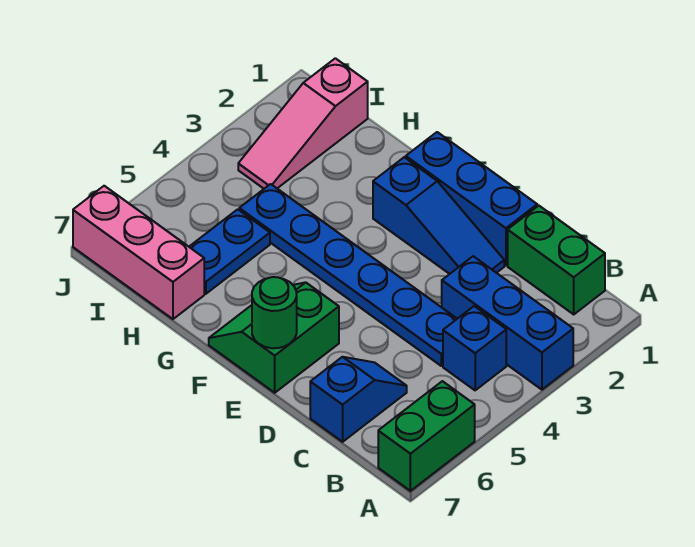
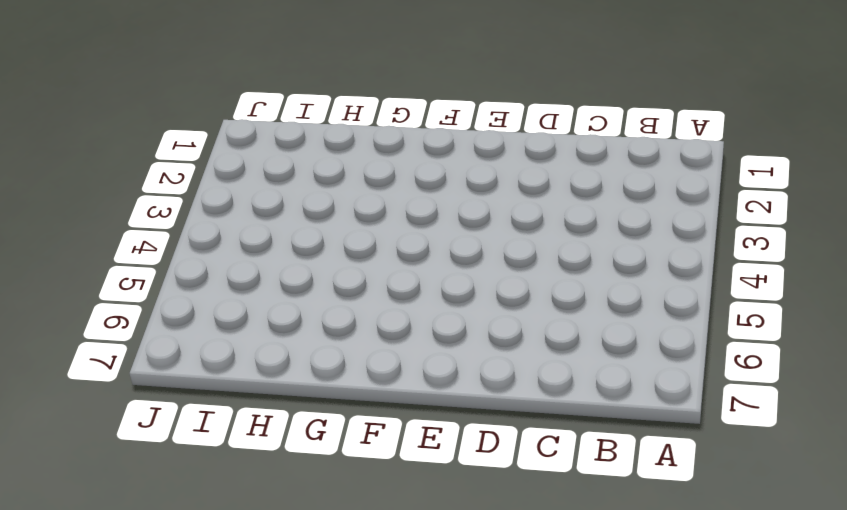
none -> blue brick A3:C3 level 1
none -> green brick A6:A7 level 1
none -> green brick B1:C1 level 1

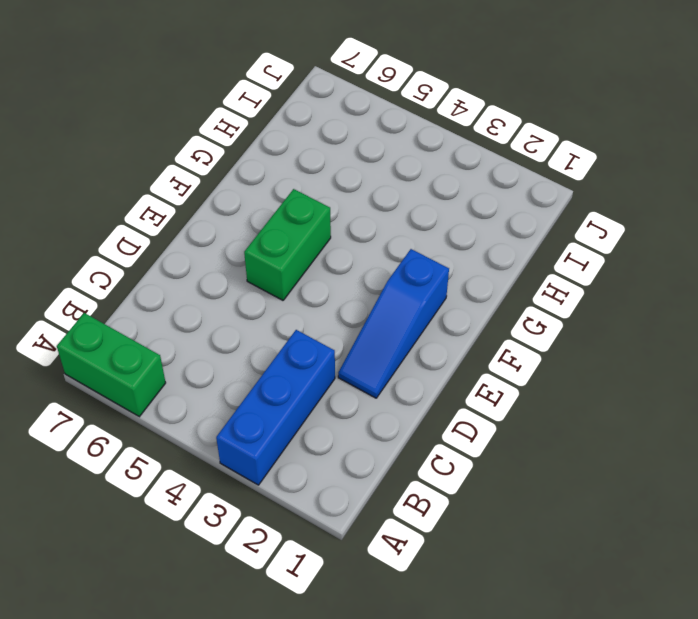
green brick E5:F5 level 1 -> green brick B1:C1 level 1
none -> blue brick B4 level 1
none -> blue plate C4:H4 level 1
none -> blue slope C6:C7 level 1 top 7

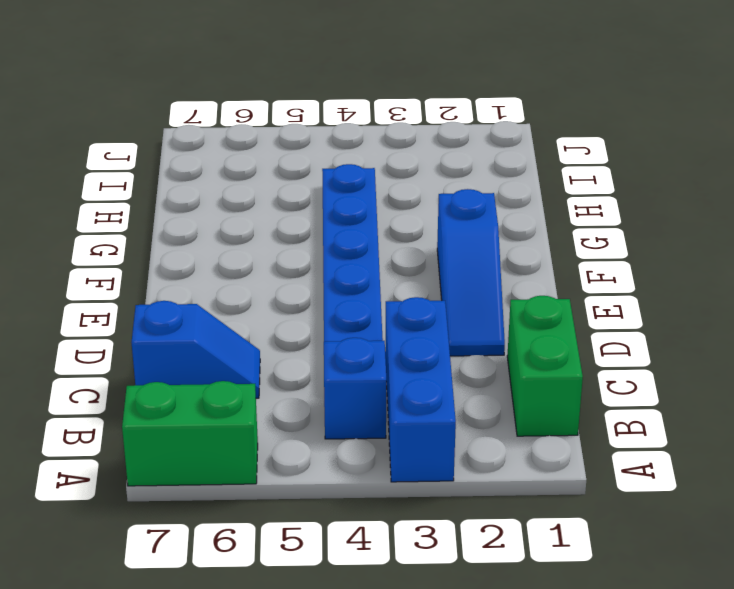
none -> blue brick D1:F1 level 1
none -> green slope E6:F7 level 1 top E
none -> blue plate H5:H6 level 1

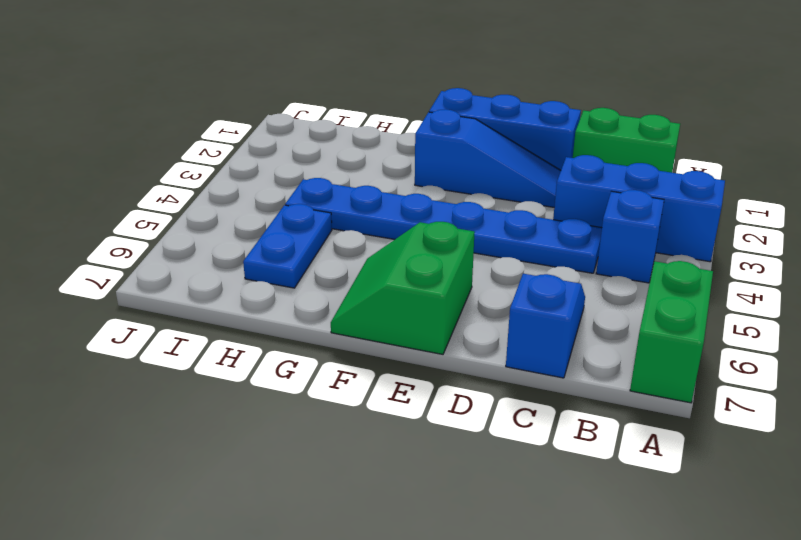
none -> pink brick H7:J7 level 1
none -> pink slope I1:I3 level 1 top 1
none -> green round brick E7 level 2

